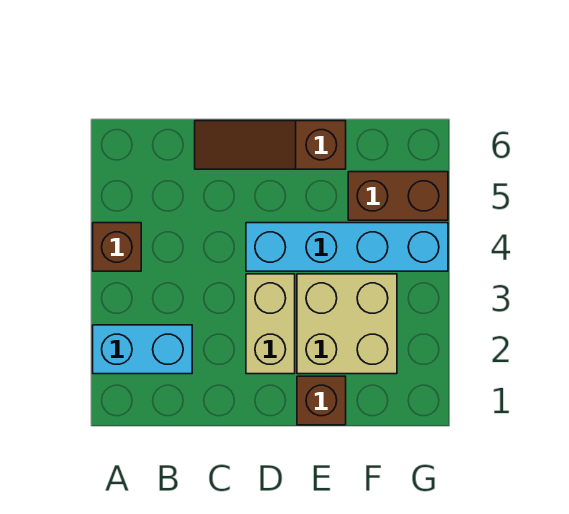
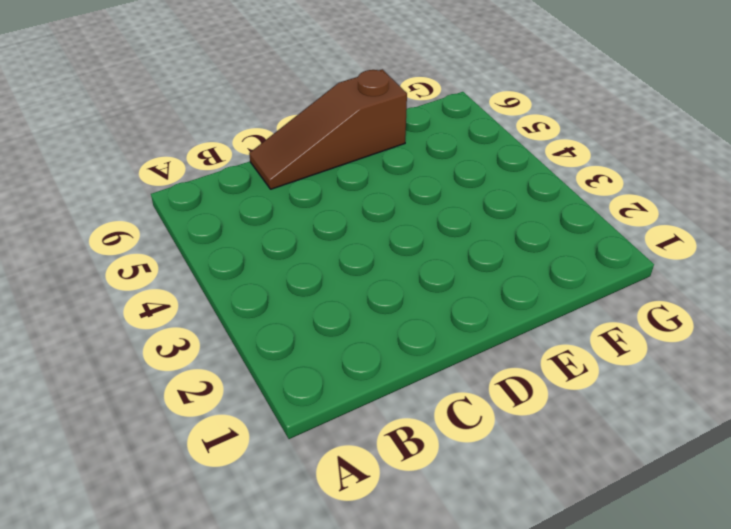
none -> cyan brick A2:B2 level 1
none -> brown brick A4 level 1

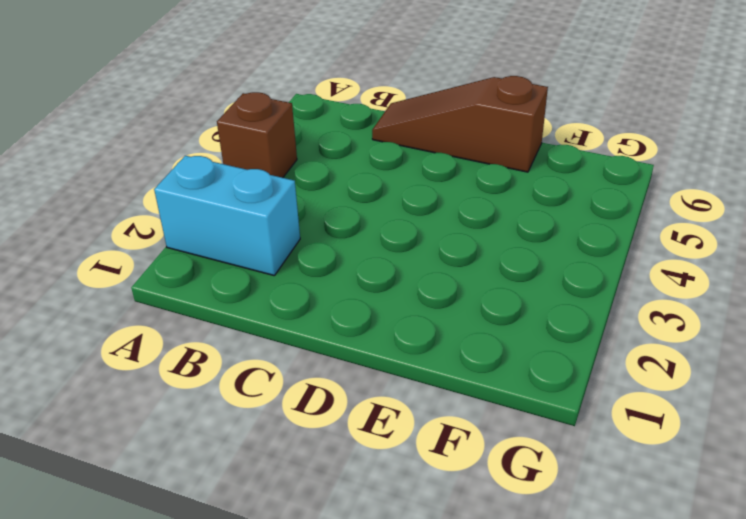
none -> tan brick D2:D3 level 1
none -> cyan brick D4:G4 level 1

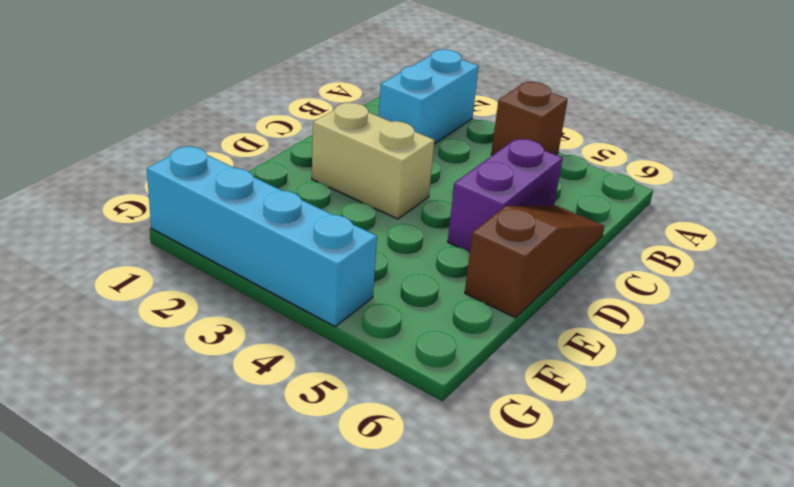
purple brick C5:D5 level 1 -> none
cyan brick G1:G4 level 1 -> cyan brick D4:G4 level 1
none -> brown brick E1 level 1
none -> tan brick E2:F3 level 1

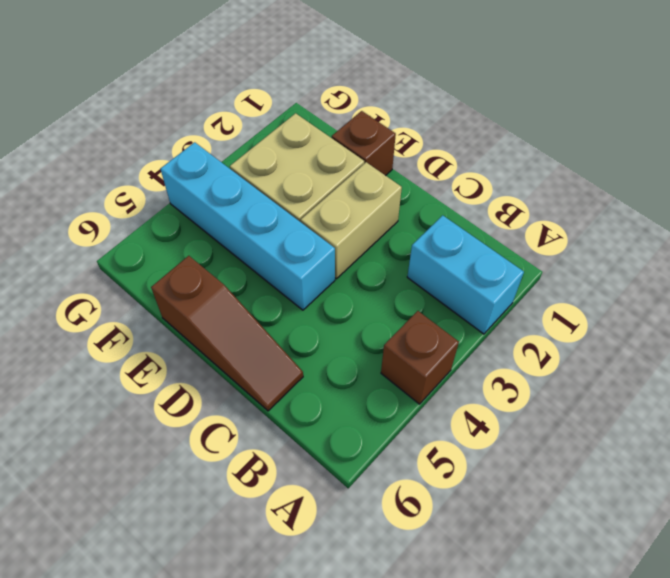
none -> brown brick F5:G5 level 1

